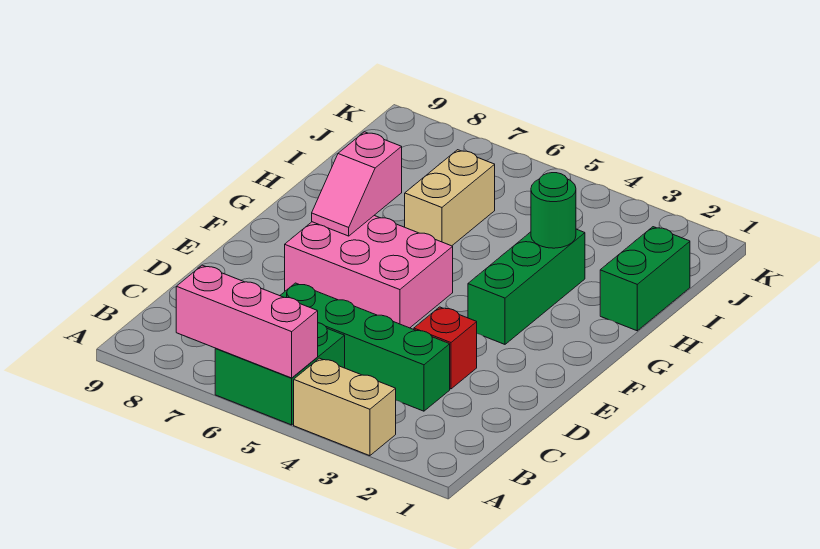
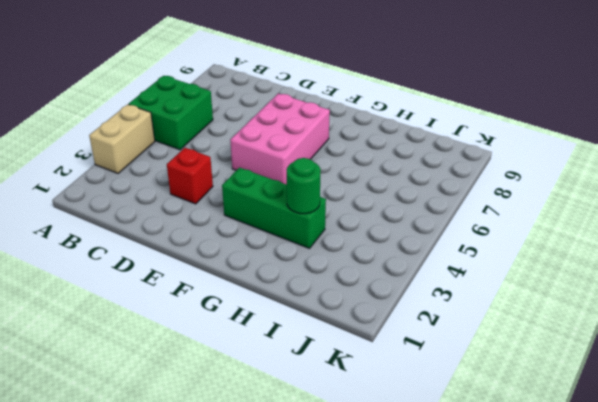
none -> green brick C3:C6 level 1
none -> green brick H1:I1 level 1

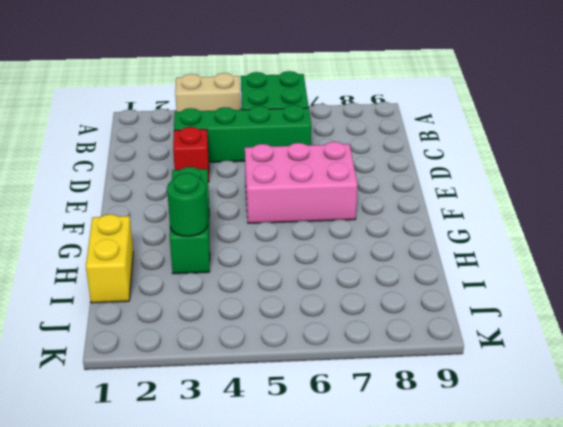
yellow brick H1:I1 level 1 -> green brick H1:I1 level 1
none -> tan brick H6:I6 level 1
none -> pink brick A5:A7 level 2

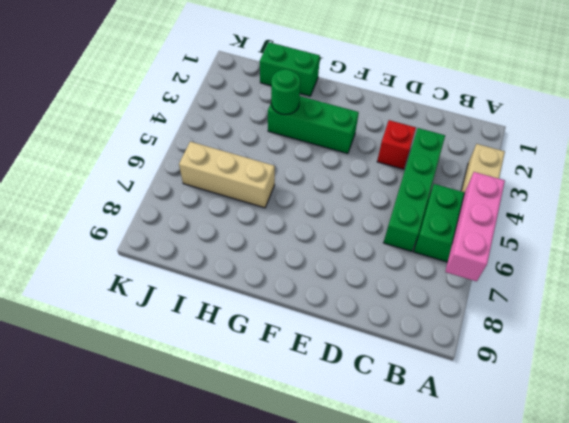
tan brick H6:J6 level 1 -> tan brick H6:I6 level 1
none -> pink brick E5:F7 level 1
none -> pink slope F7:G7 level 2 top G

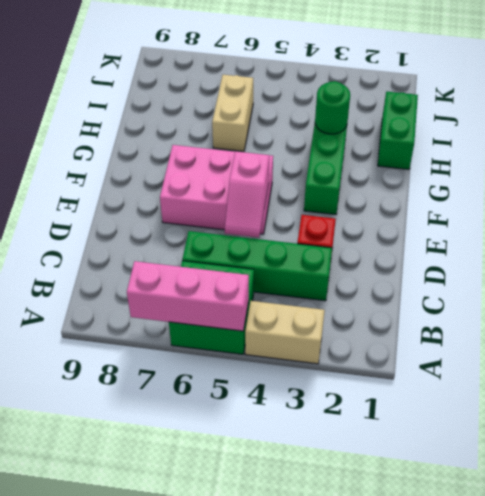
pink slope D5:E5 level 2 top E -> pink slope F7:G7 level 2 top G

